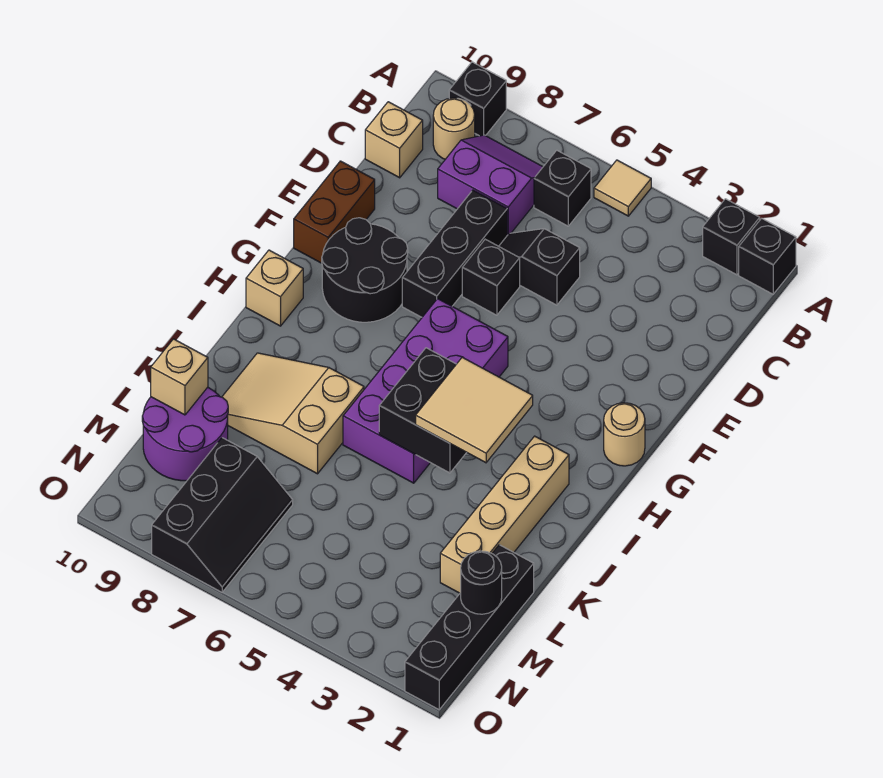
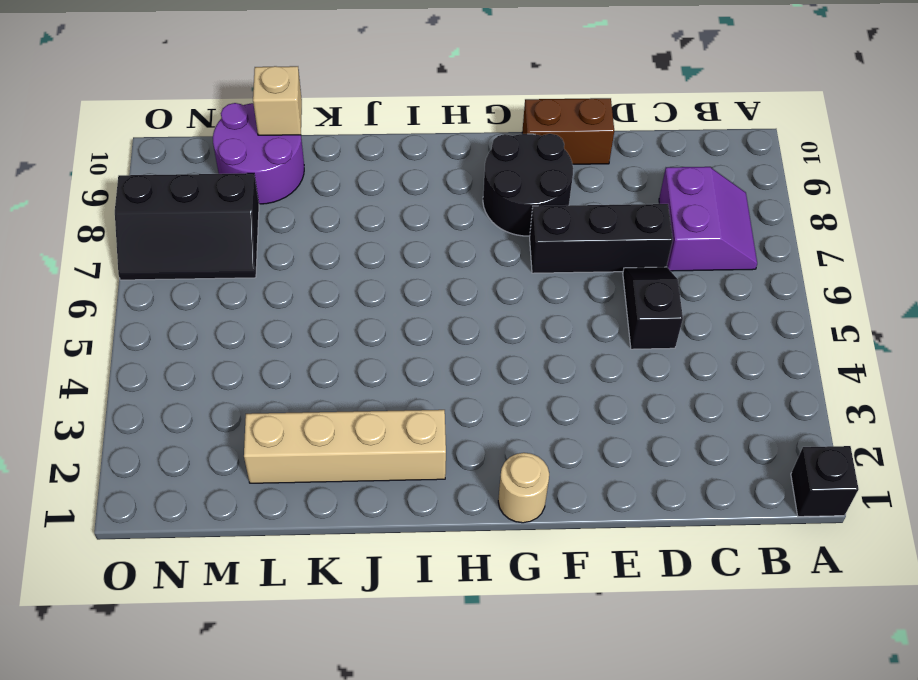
none -> black brick A2 level 1
none -> tan tile A5 level 1
none -> black brick A9 level 1

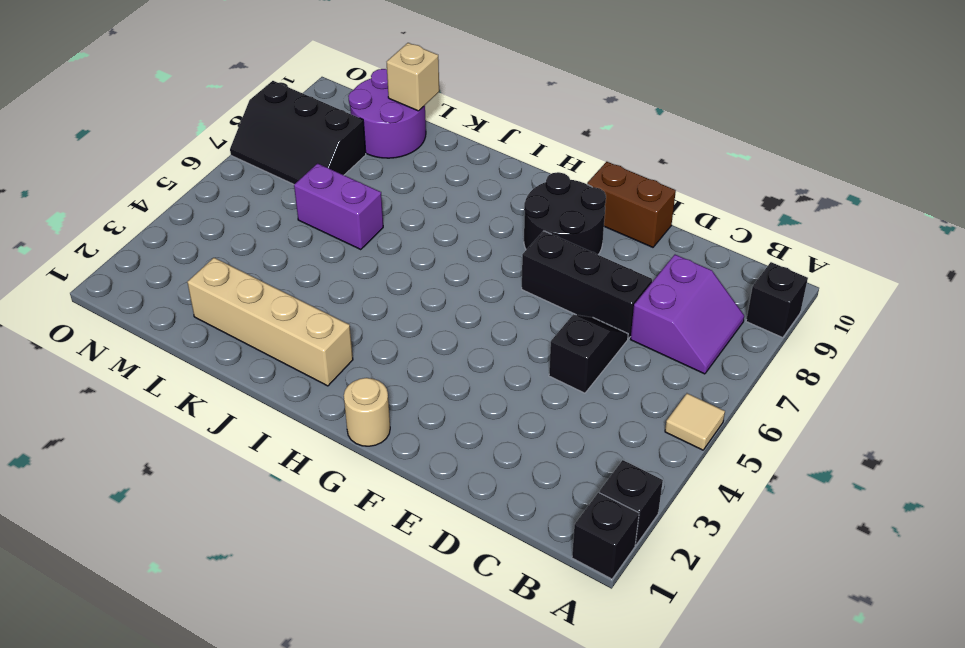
purple brick K6:L6 level 1 -> none
none -> black brick B6 level 1
none -> tan round brick B9 level 1
none -> tan brick C10 level 1

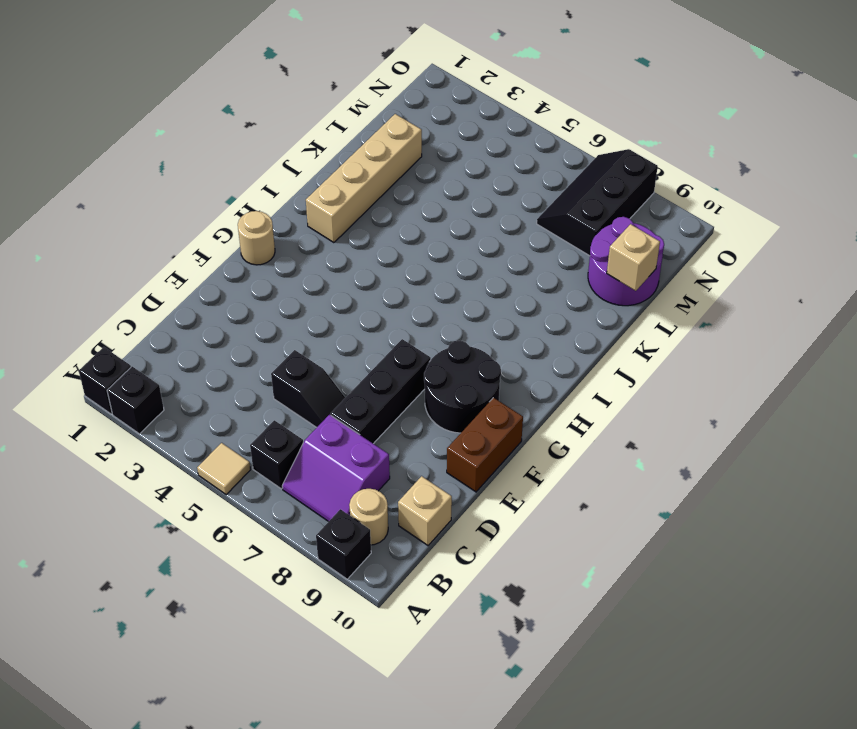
none -> black brick E6 level 1
none -> purple brick G5:J6 level 1
none -> tan brick H10 level 1

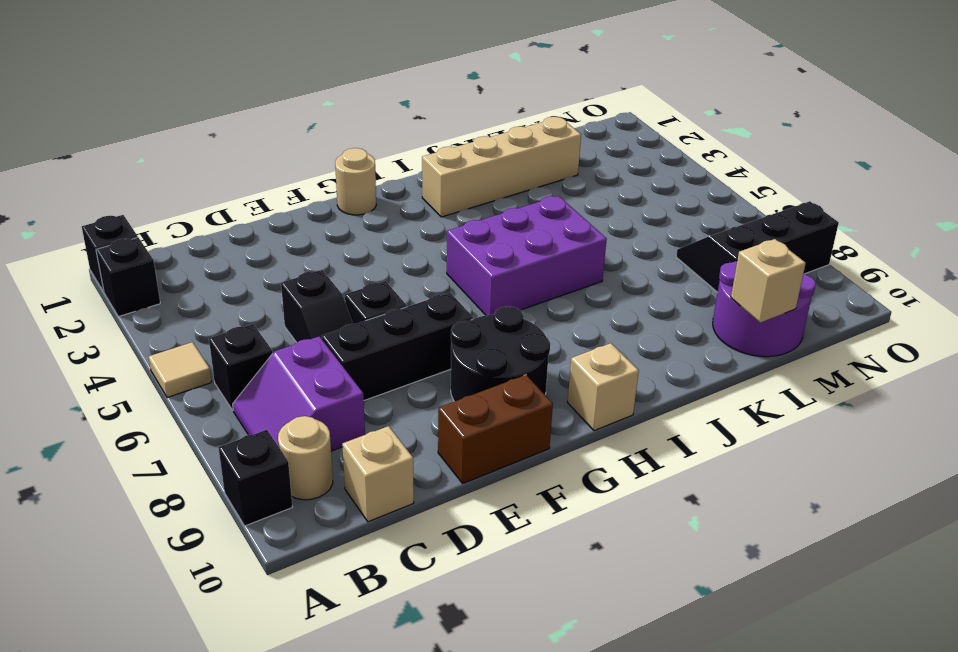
purple brick H5:J6 level 1 -> purple brick G5:J6 level 1
none -> tan slope J7:K9 level 1 top 7
none -> black brick L1:O1 level 1
none -> black brick I4:J5 level 2

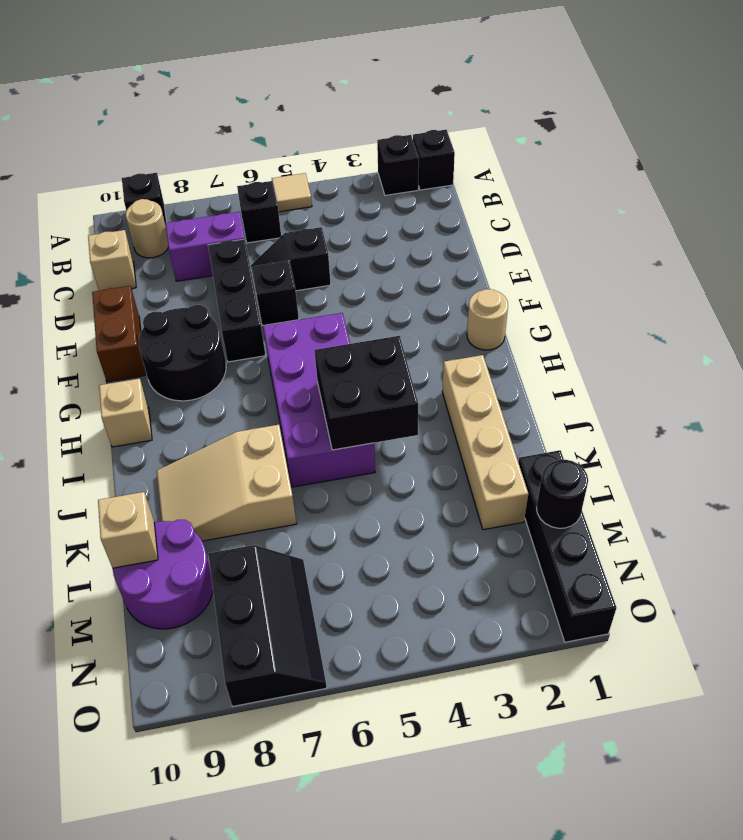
none -> tan tile I3:J4 level 3

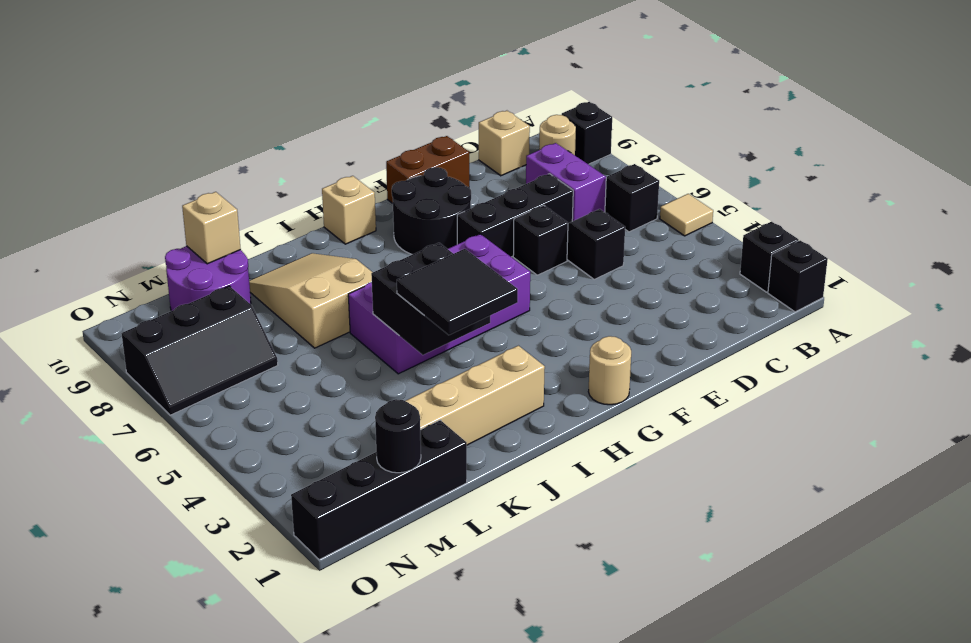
black tile I3:J4 level 3 -> tan tile I3:J4 level 3

